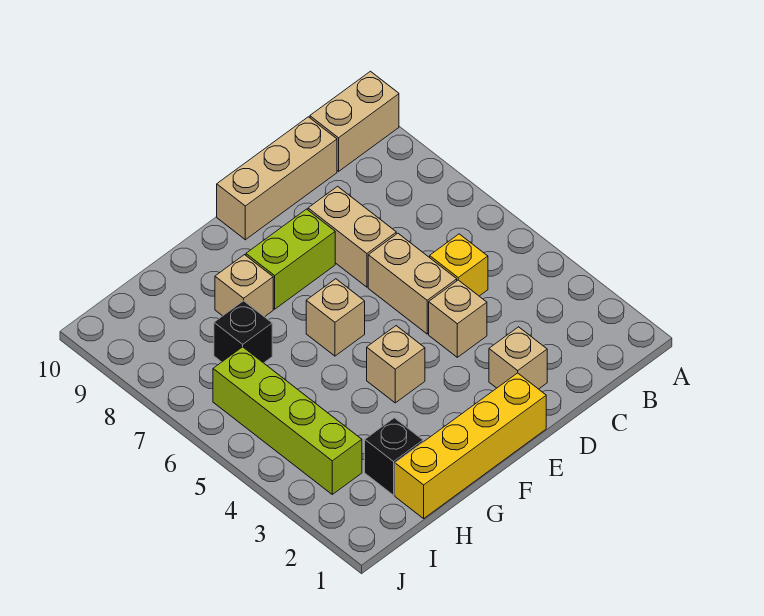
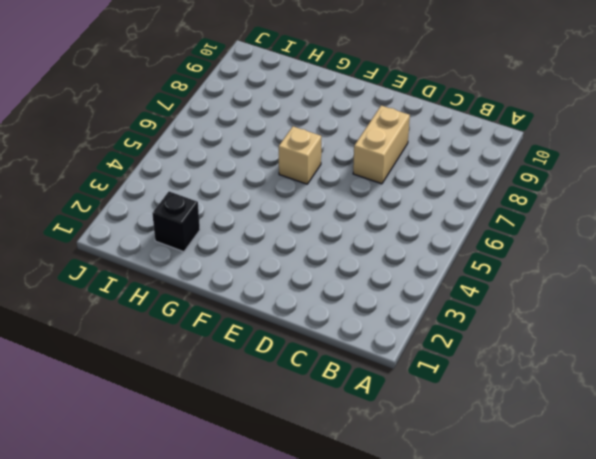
none -> tan brick A10:B10 level 1
none -> yellow brick C5 level 1
none -> tan brick C10:E10 level 1

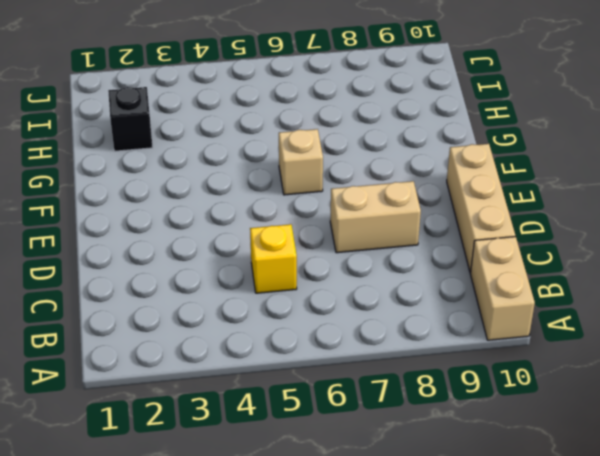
none -> tan brick D2 level 1
none -> tan brick D4 level 1
none -> tan brick D5:D6 level 1

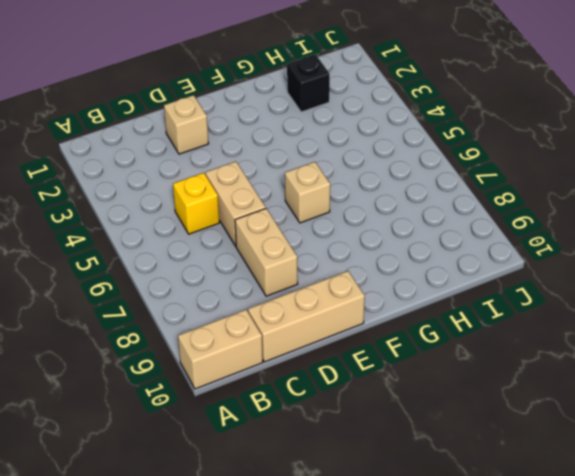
none -> tan brick D4 level 1
none -> yellow brick E1:H1 level 1
none -> lime brick E8:F8 level 1

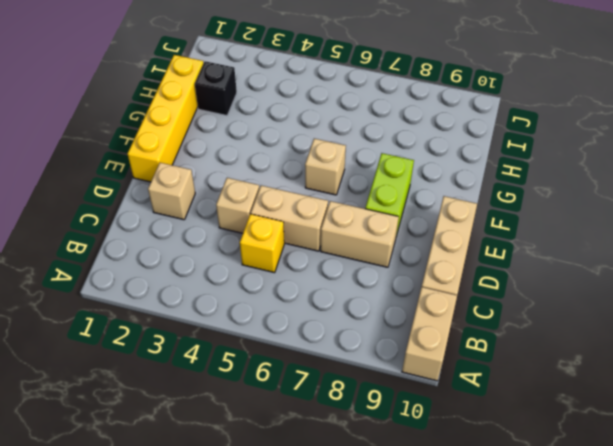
none -> tan brick F4 level 1
none -> tan brick G8 level 1
none -> black brick H7 level 1

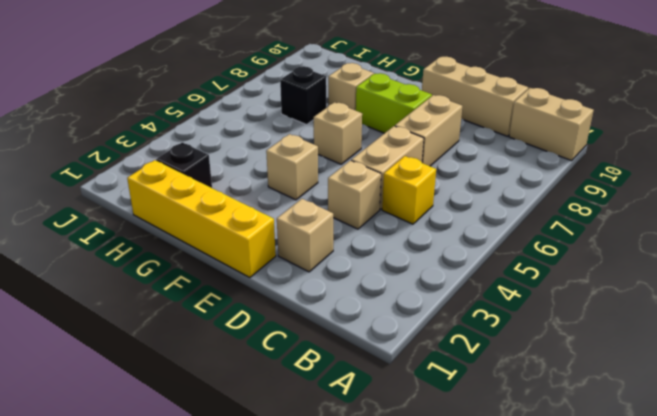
none -> lime brick I3:I6 level 1

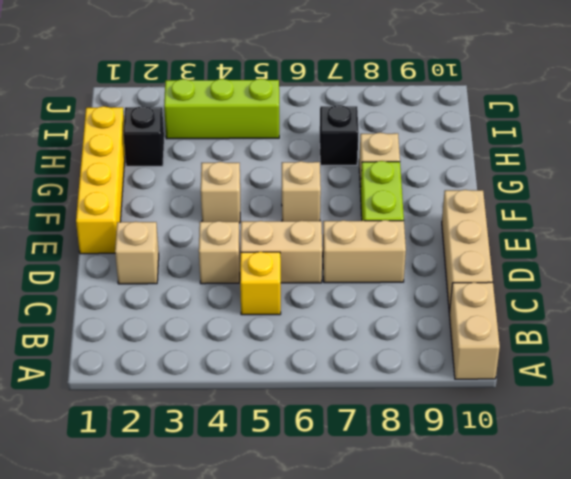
lime brick I3:I5 level 1 -> lime brick I3:I6 level 1

